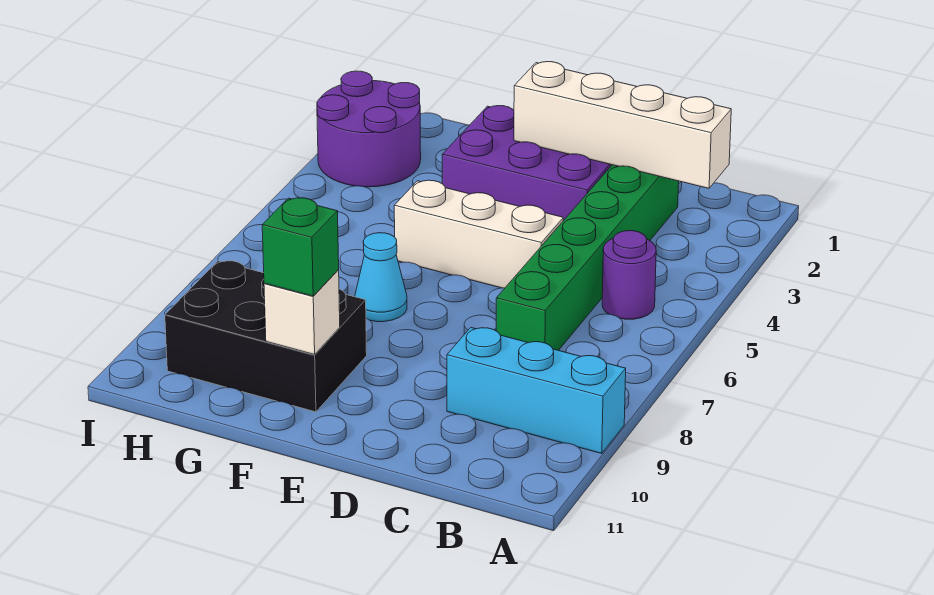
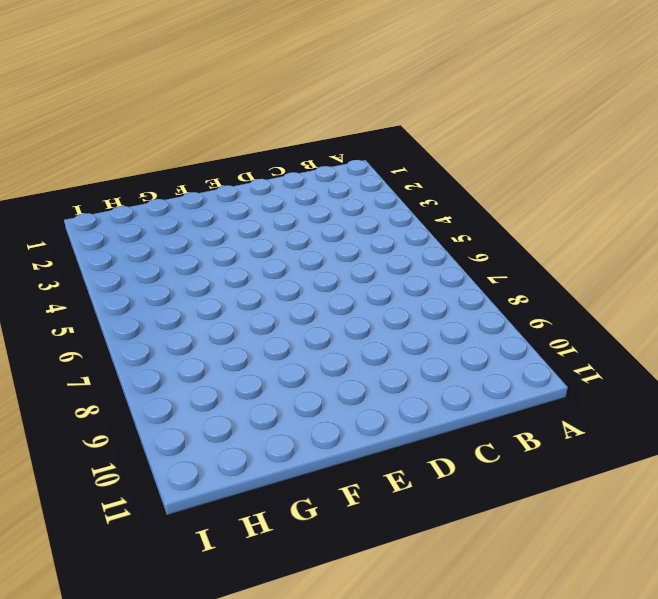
none -> cyan brick A9:C9 level 1
none -> purple round brick B5 level 1

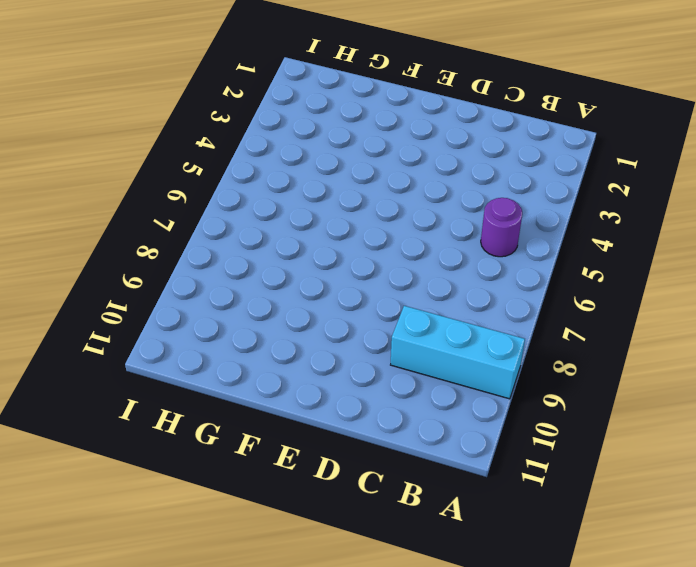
none -> green brick C2:C7 level 1
none -> purple brick D2:F3 level 1

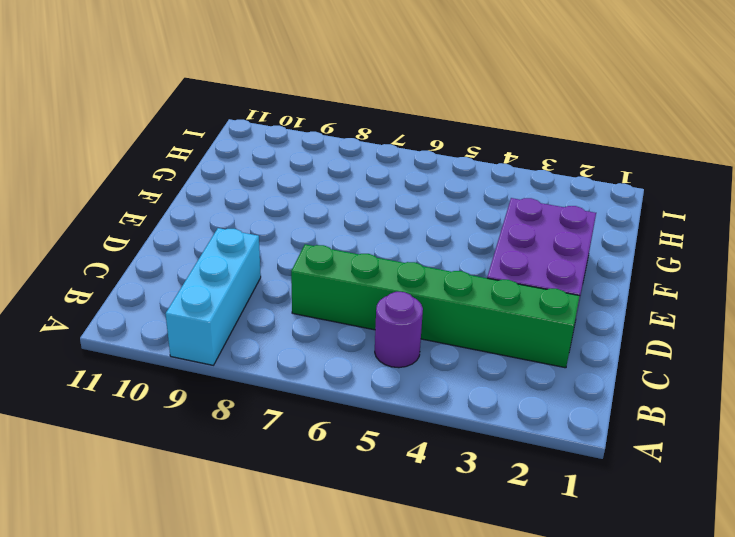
none -> white brick D5:F5 level 1
none -> cyan cone F7 level 1

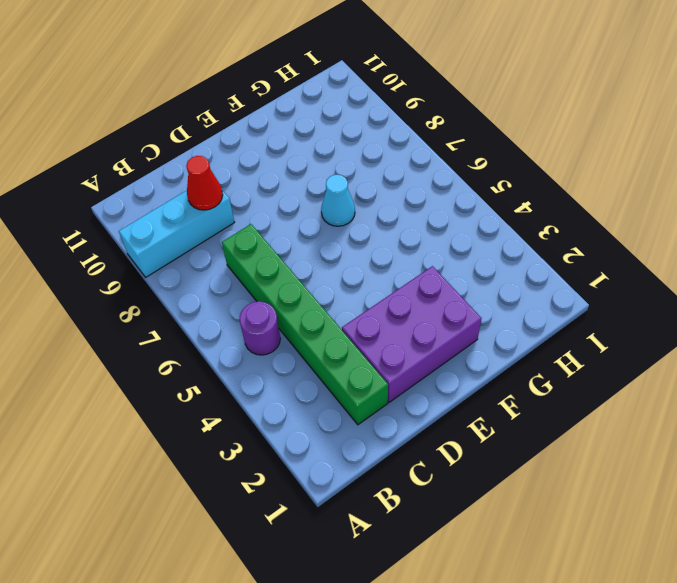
red cone C9 level 2 -> none
none -> white brick D5:F5 level 1
none -> black brick F9:H10 level 1

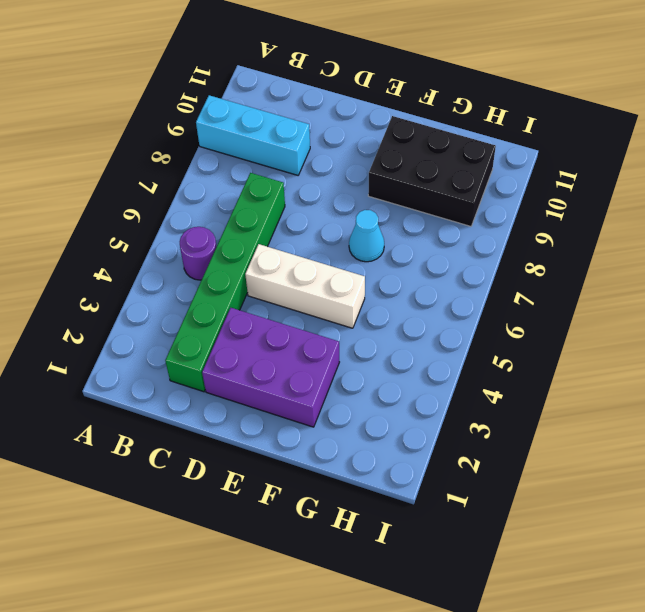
none -> purple round brick H2:I3 level 1
none -> white brick B2:E2 level 2

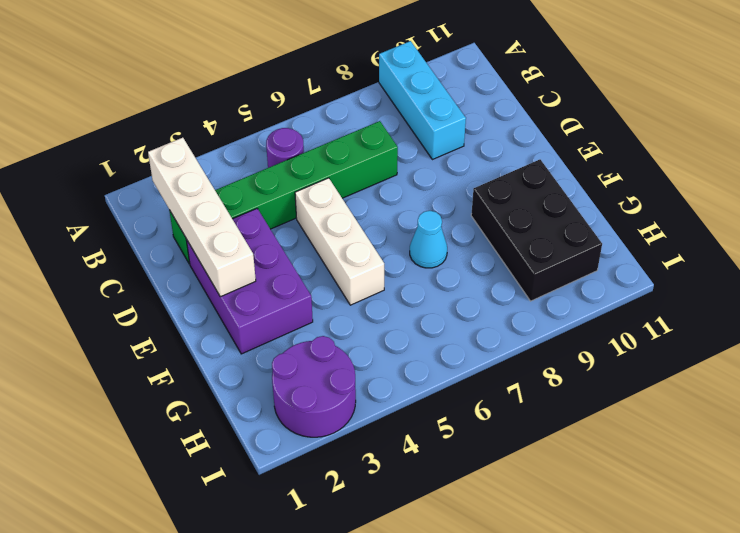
none -> white brick F10 level 2
none -> green brick F10 level 3

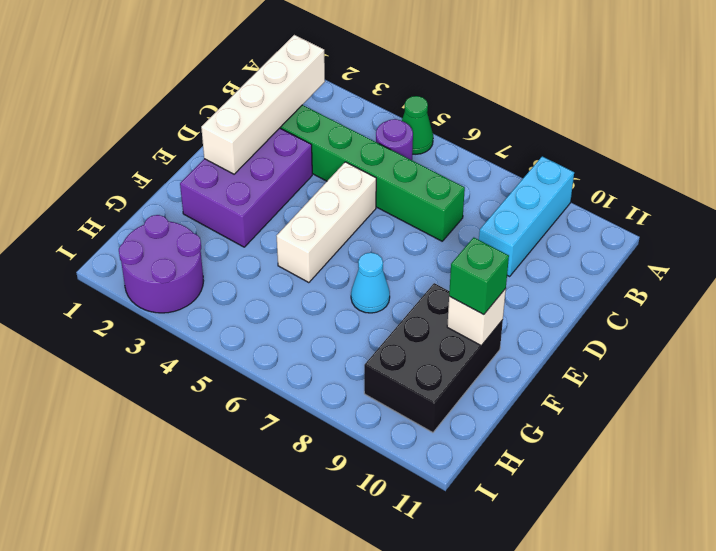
green cone A5 level 1 -> none

